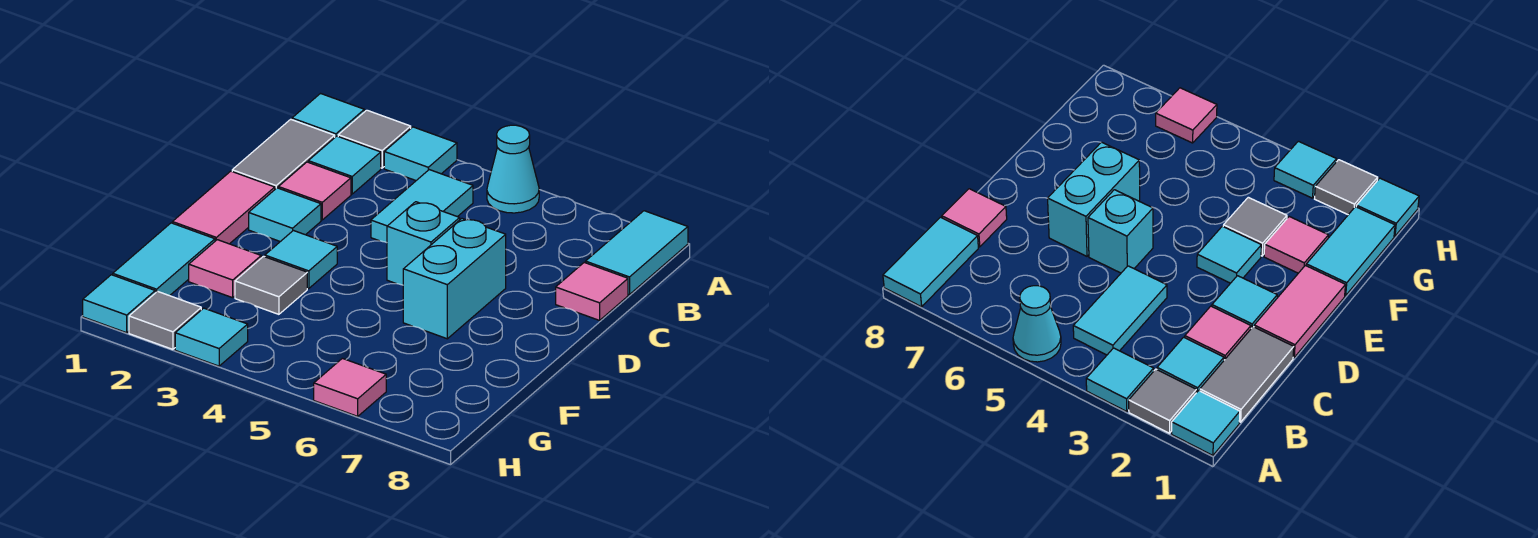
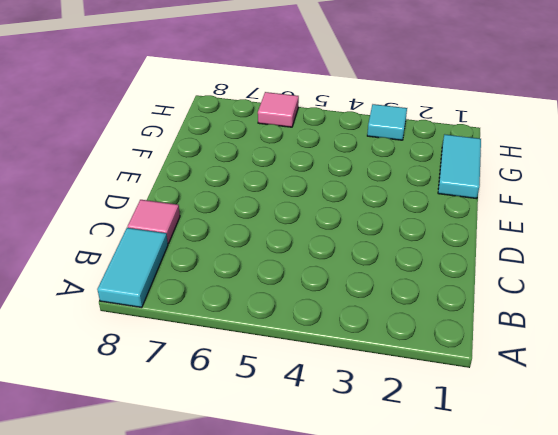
none -> cyan tile A1 level 1
none -> grey tile A2 level 1
none -> cyan tile A3 level 1

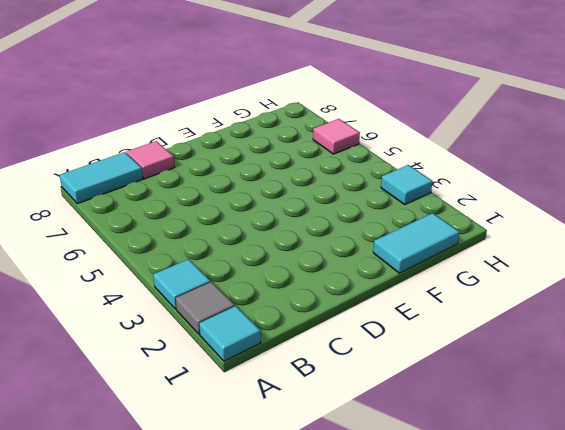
none -> cyan cone A5 level 1
none -> grey tile B1:C1 level 1
none -> cyan tile B2 level 1

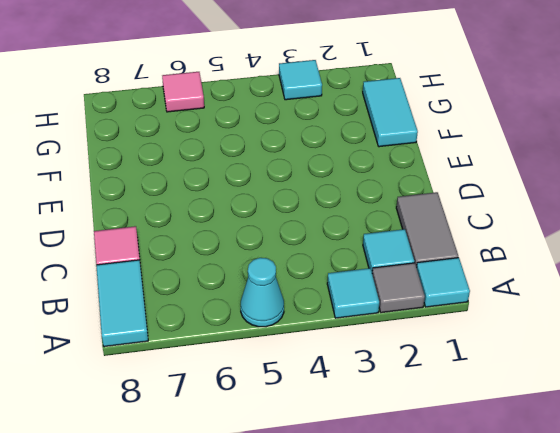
none -> cyan tile B4:C4 level 1
none -> pink tile C2 level 1
none -> pink tile D1:E1 level 1

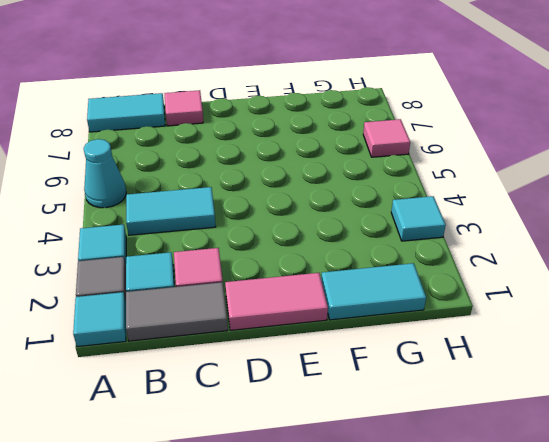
none -> cyan tile D2 level 1
none -> cyan brick D5 level 1
none -> cyan brick D6:E6 level 1

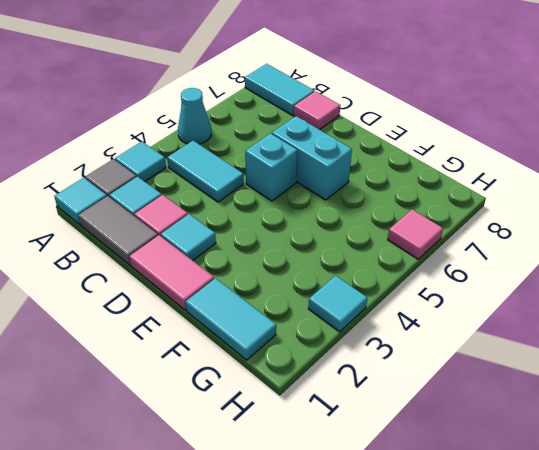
none -> cyan tile E3 level 1
none -> pink tile F2 level 1
none -> grey tile F3 level 1

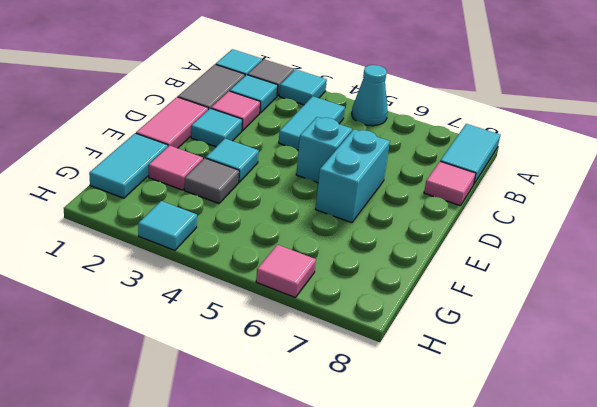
none -> cyan tile H1 level 1
none -> grey tile H2 level 1

